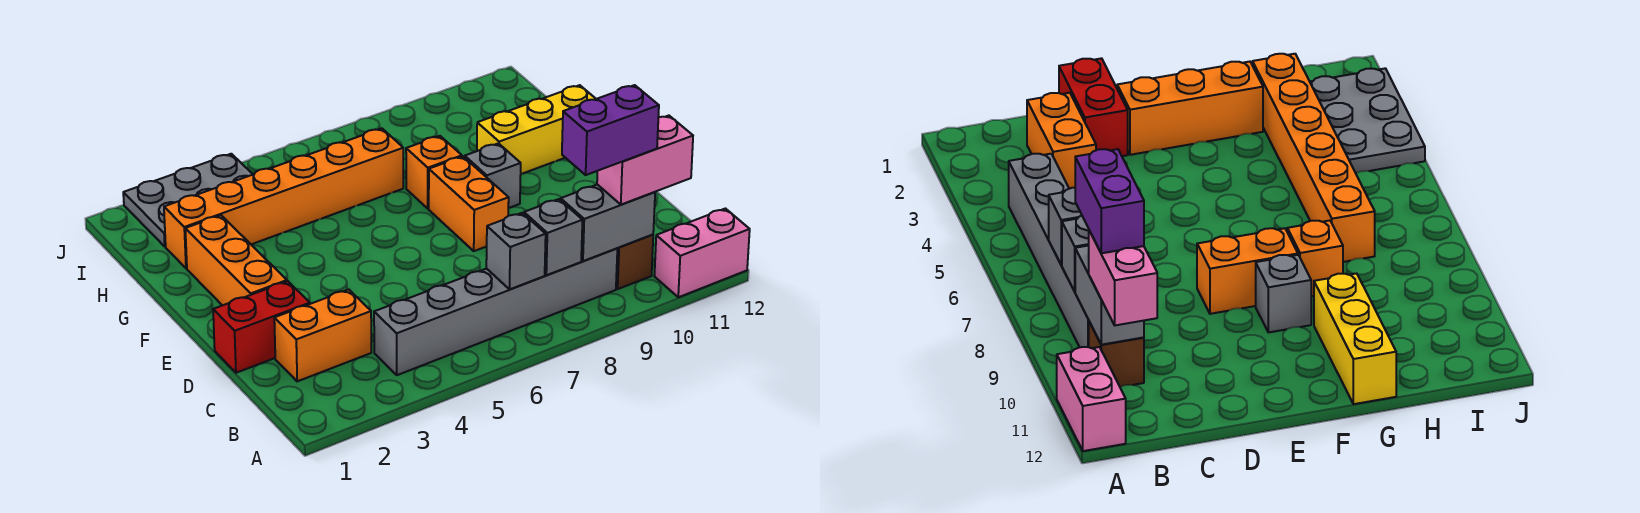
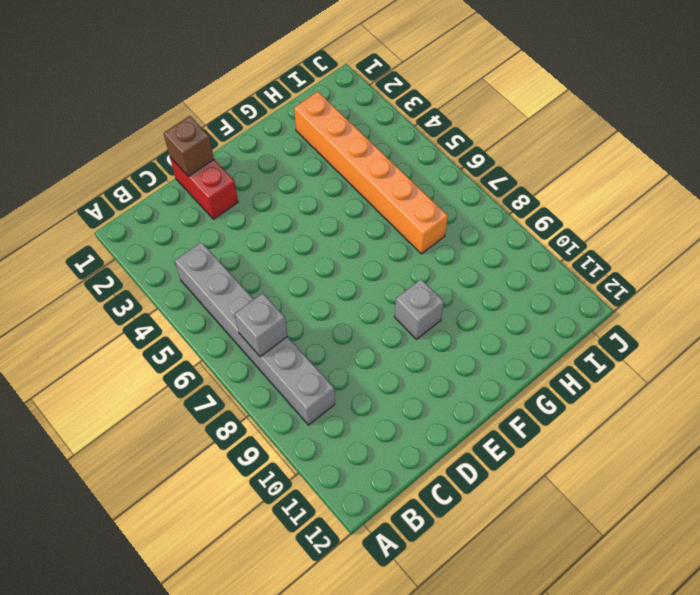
brown brick D1 level 2 -> brown brick B10 level 1
none -> pink brick A11:A12 level 1
none -> orange brick C2:C3 level 1
none -> orange brick E2:G2 level 1

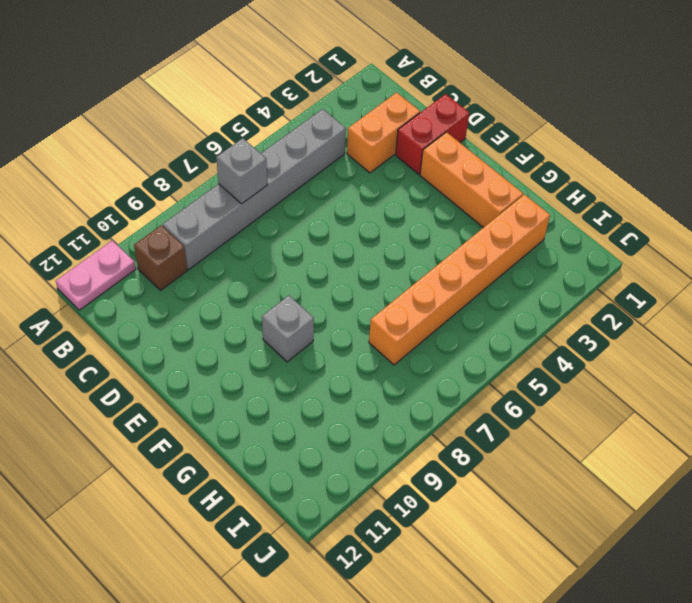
pink plate A11:A12 level 1 -> pink brick A11:A12 level 1
none -> orange brick E8:F8 level 1
none -> orange brick G8 level 1
none -> yellow brick G10:G12 level 1

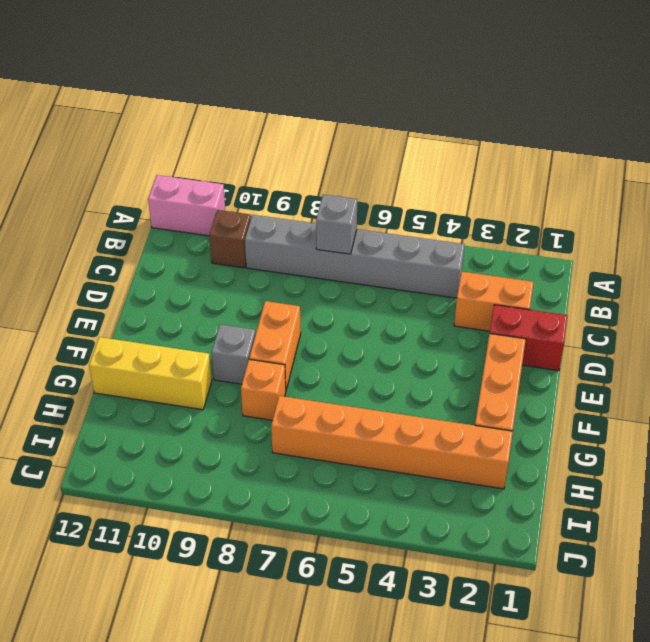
none -> grey plate I2:J4 level 1
none -> grey brick B8 level 2
none -> grey brick B9:B10 level 2

